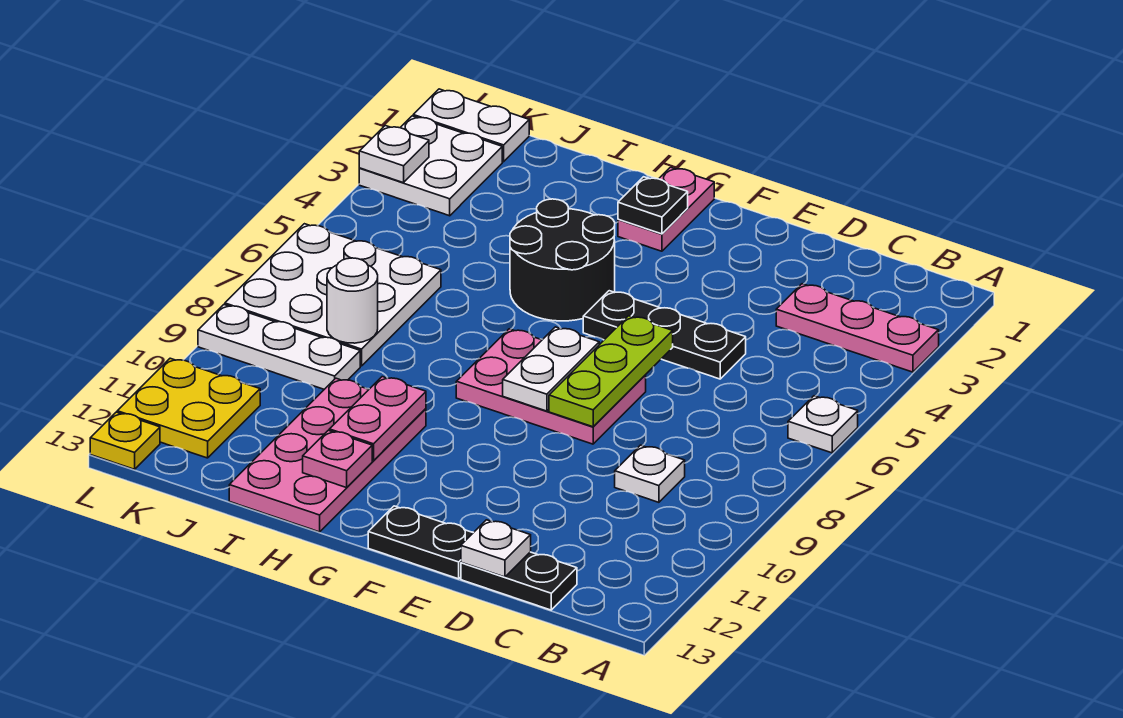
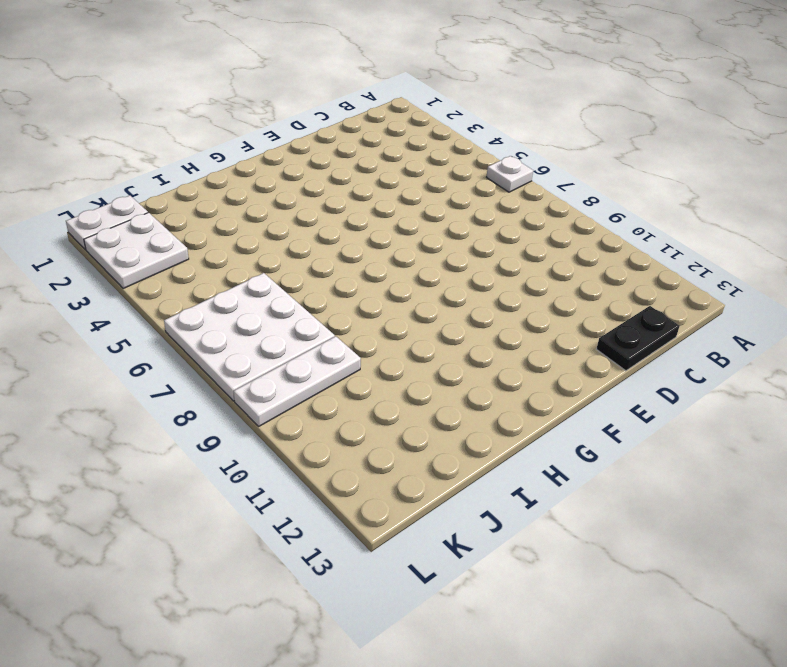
none -> pink plate A3:C3 level 1
none -> white plate C9 level 1
none -> black plate D5:F5 level 1

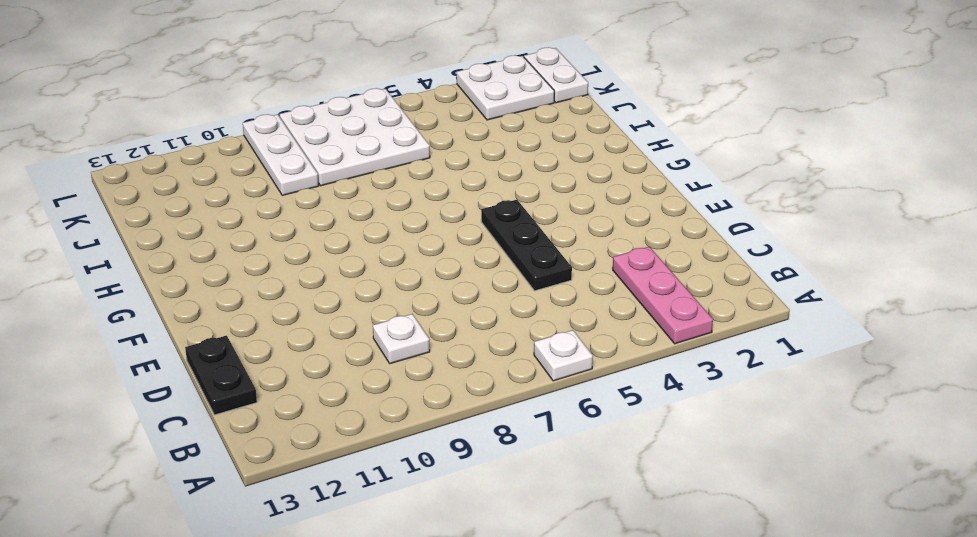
none -> pink plate E7:G8 level 1
none -> black plate E13:F13 level 1
none -> pink plate G1:G2 level 1

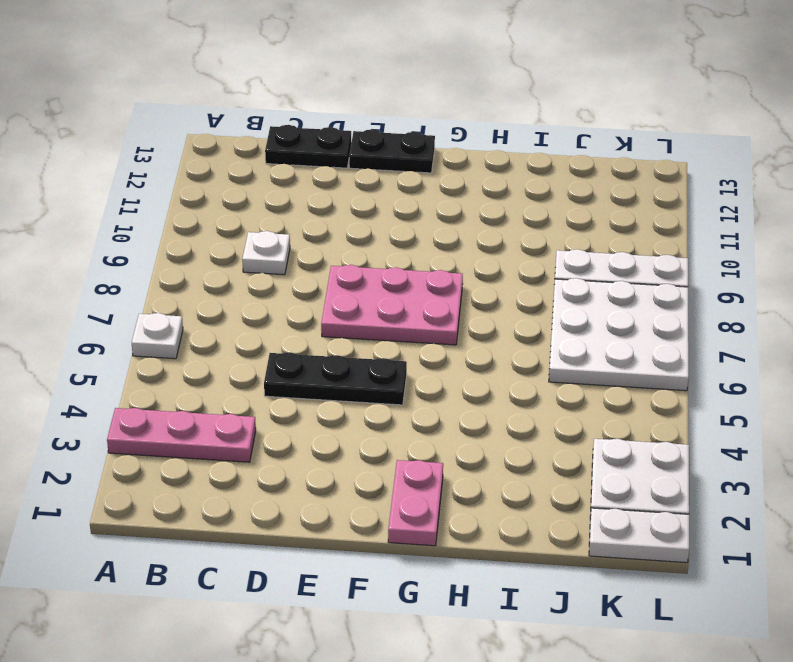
none -> black round brick G4:H5 level 1
none -> pink plate H10:I13 level 1
none -> yellow plate K11:L12 level 1

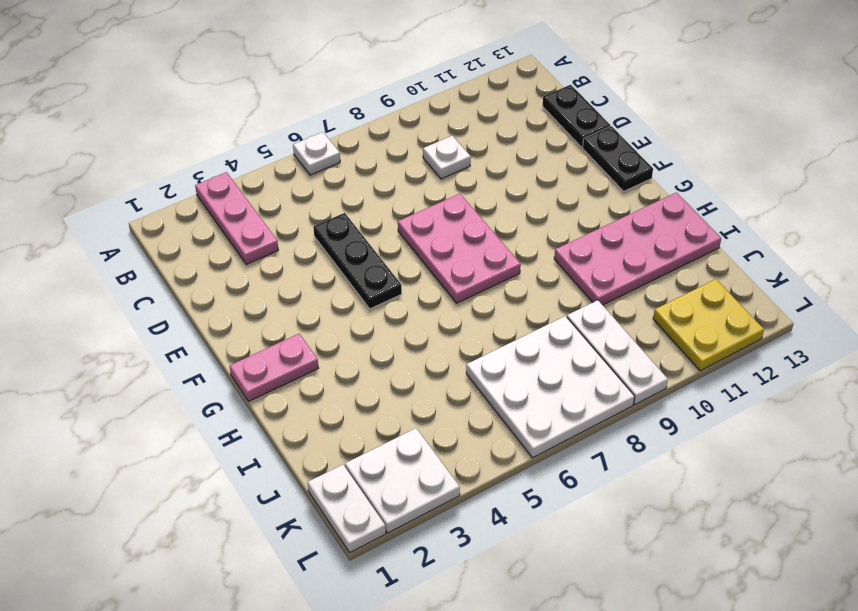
none -> black round brick G4:H5 level 1
none -> yellow plate L13 level 1
none -> white plate D13 level 2

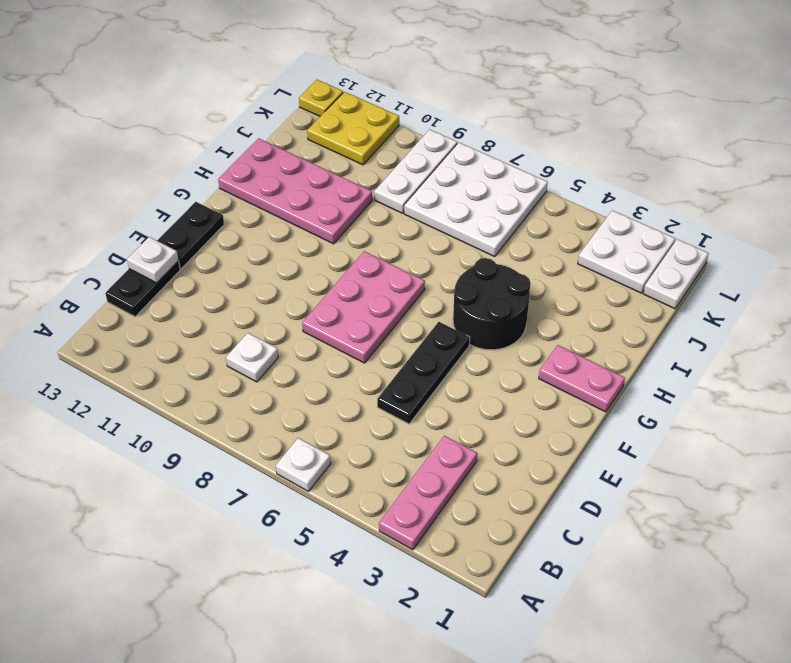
none -> lime plate E6:E8 level 2
none -> white plate F7:F8 level 2
none -> black plate G2 level 2

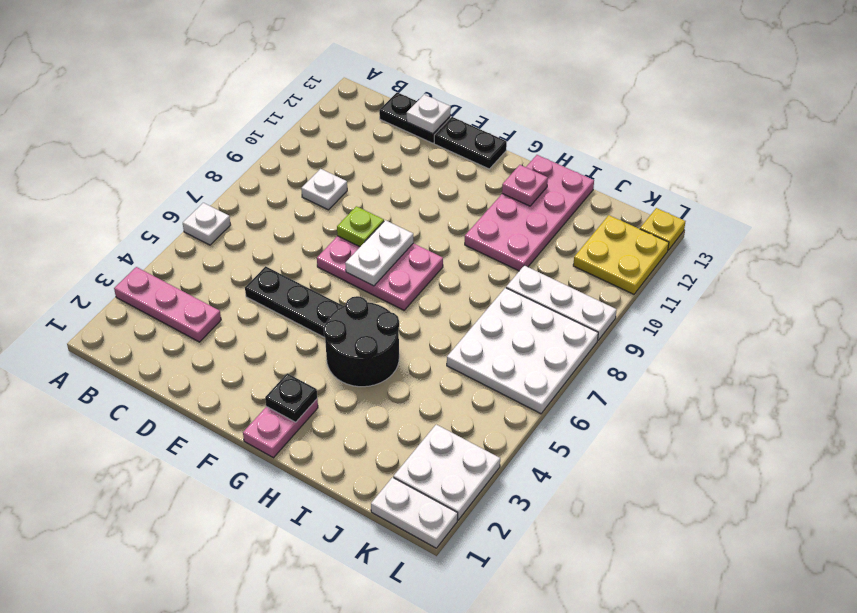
lime plate E8 level 2 -> lime plate E6:E8 level 2
none -> pink plate H10:H11 level 2
none -> white round brick J8 level 2
none -> white plate L3 level 2

